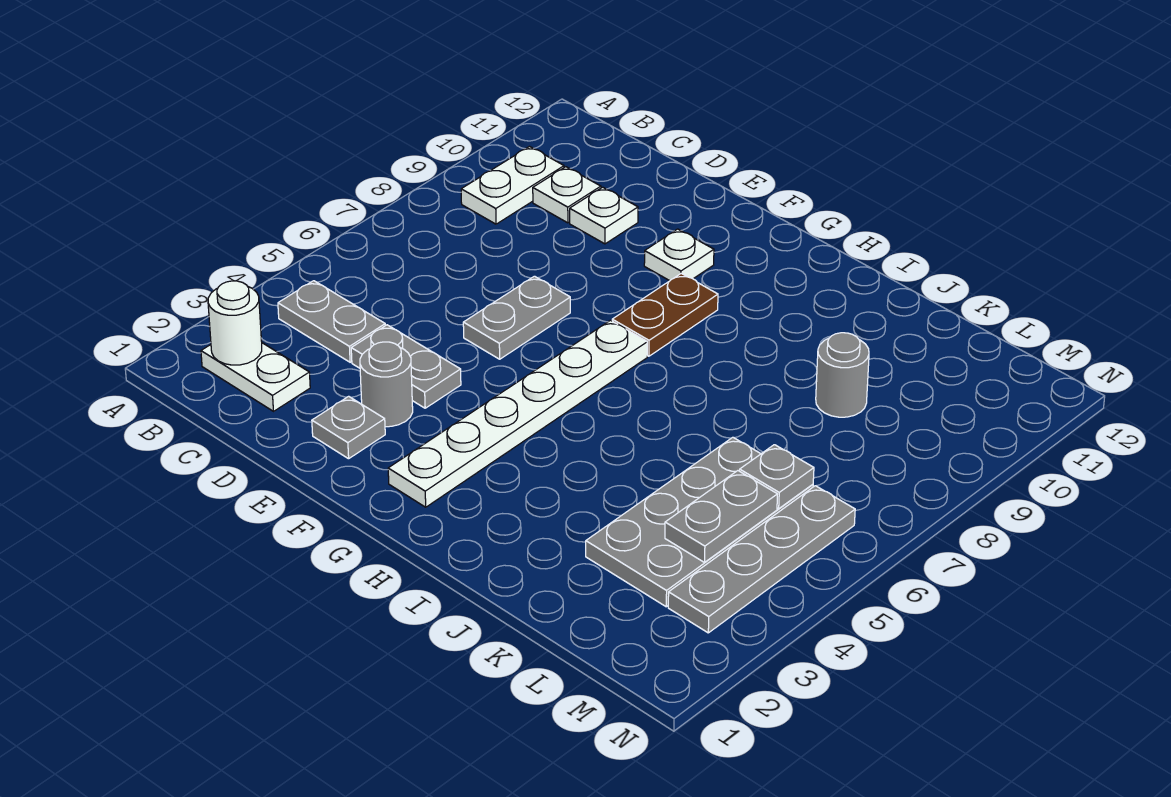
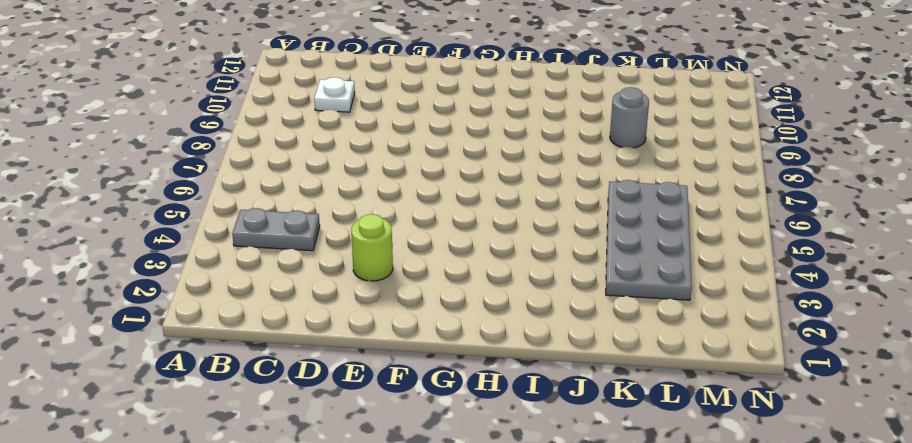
lime round brick E3 level 1 -> grey round brick E3 level 1
none -> white plate B2:C2 level 1
none -> white plate B9:B10 level 1
none -> grey plate D4:E4 level 1

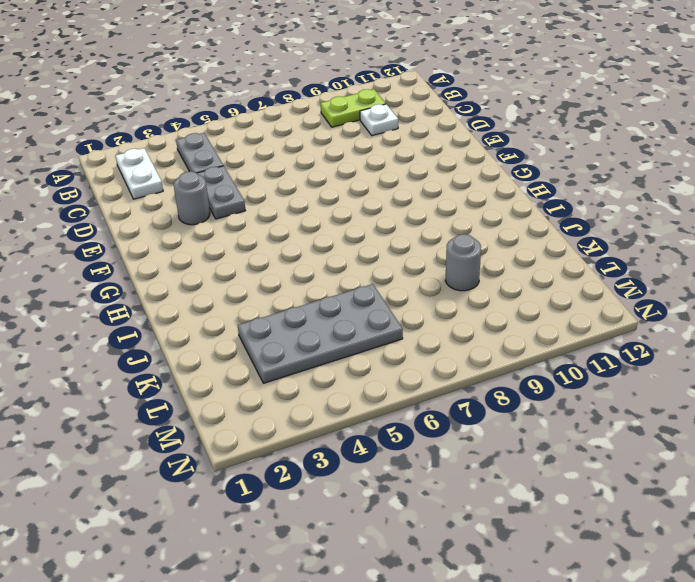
lime plate B9:B10 level 1 -> white plate B9:B10 level 1
none -> white plate D10 level 1
none -> grey plate E2 level 1
none -> grey plate E6:E7 level 1

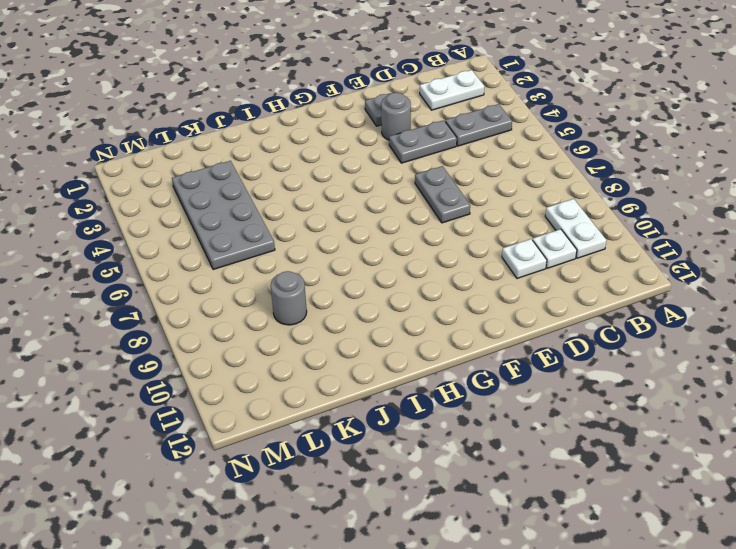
none -> white plate F10 level 1
none -> white plate G2:G7 level 1
none -> brown plate G8:G9 level 1

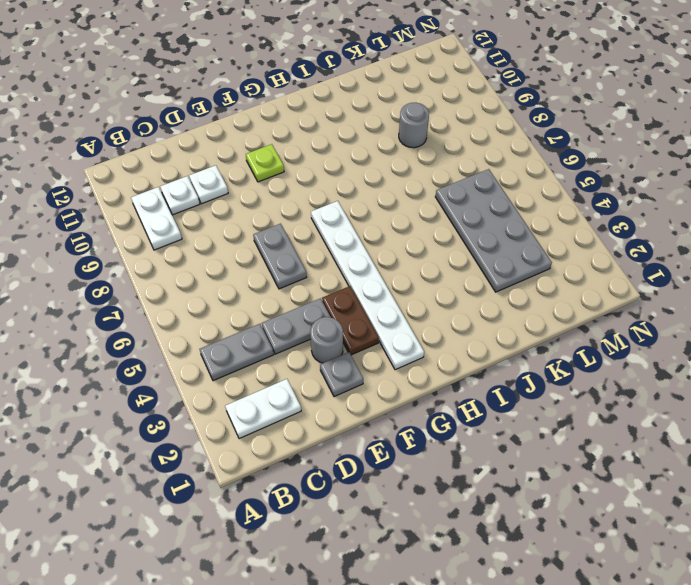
brown plate F3:F4 level 1 -> brown plate G8:G9 level 1
lime plate F10 level 1 -> white plate F10 level 1
none -> grey plate M3:M6 level 1
none -> white round brick B2 level 2
none -> grey plate L4:L5 level 2

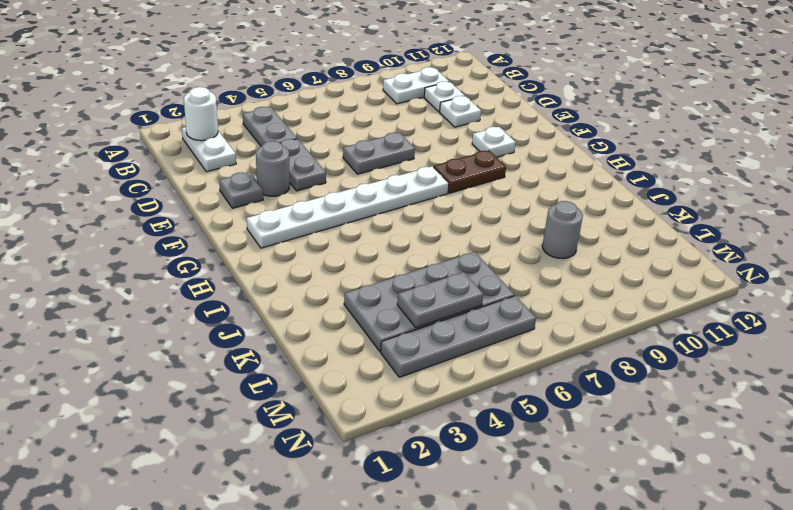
none -> grey plate L6 level 2

